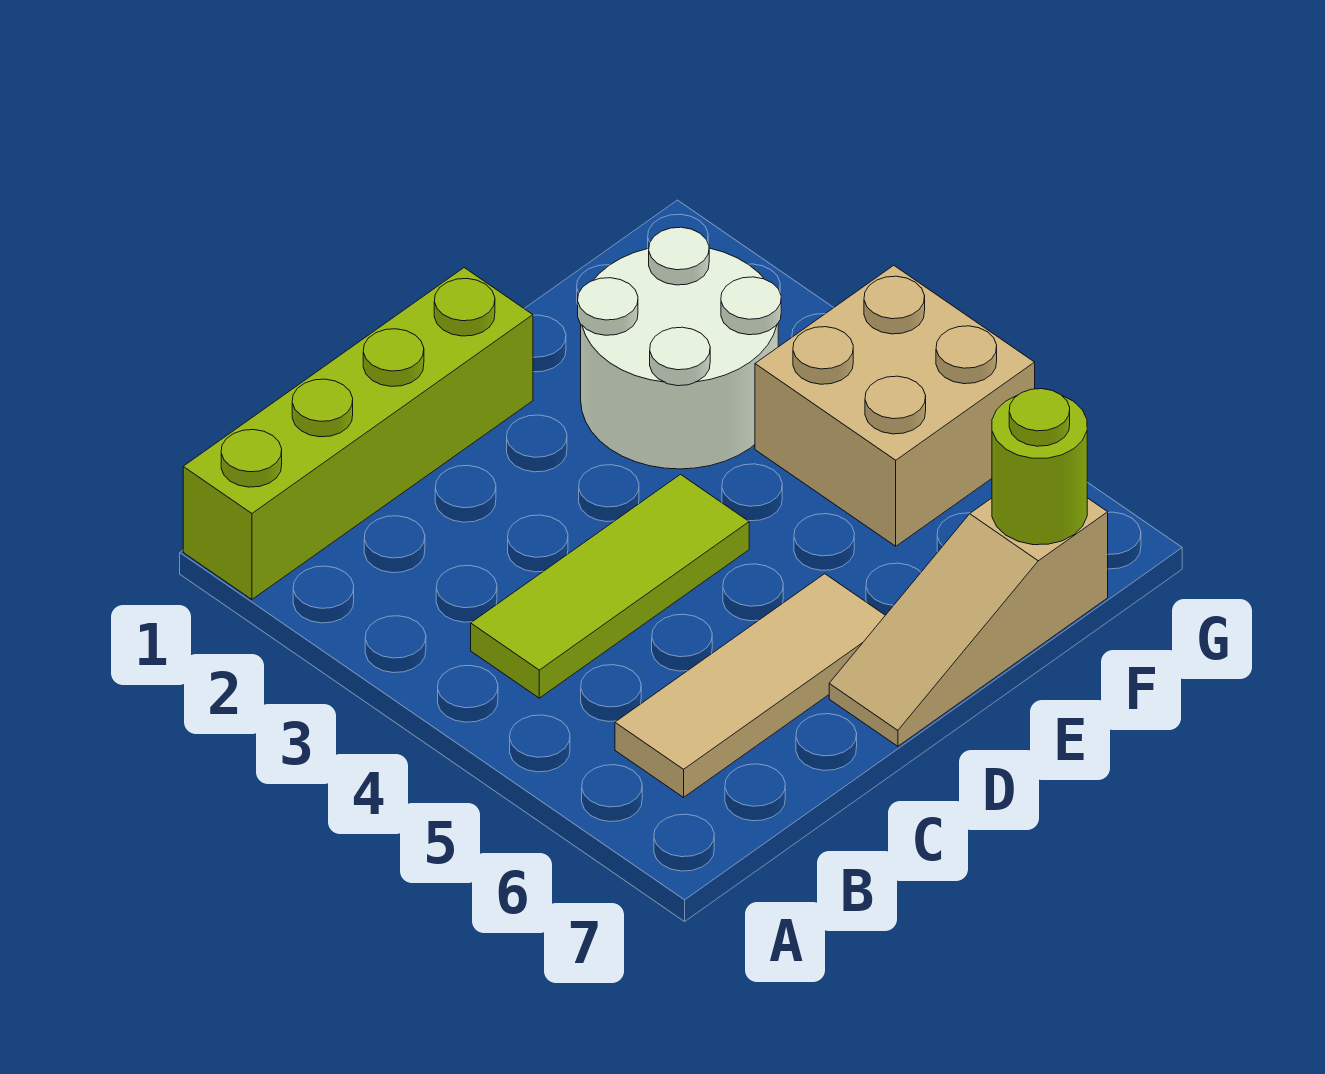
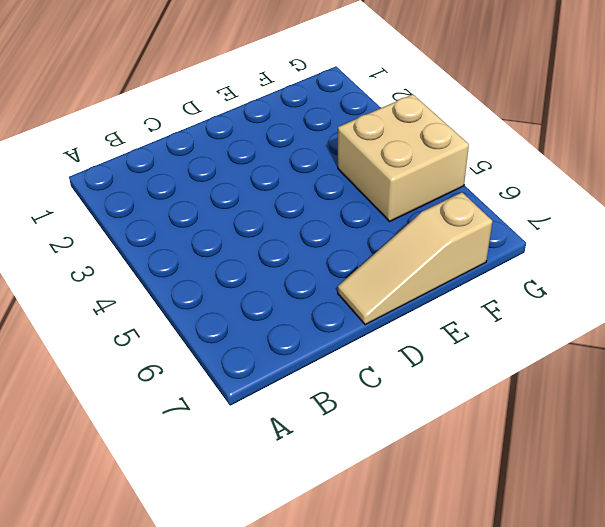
none -> lime brick A1:D1 level 1
none -> lime tile B4:D4 level 1

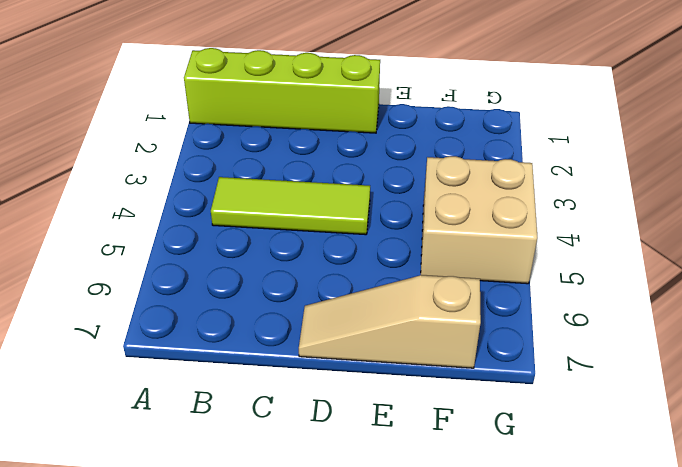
none -> tan tile B6:D6 level 1
none -> white round brick E2:F3 level 1

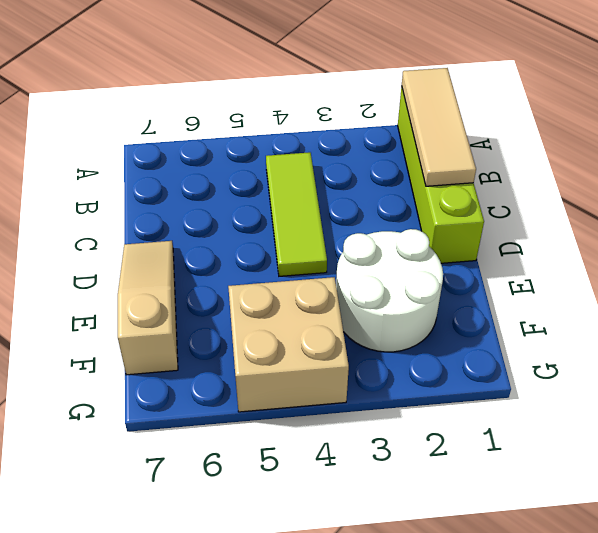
tan tile A1:C1 level 2 -> tan tile B6:D6 level 1
none -> lime round brick F7 level 2

